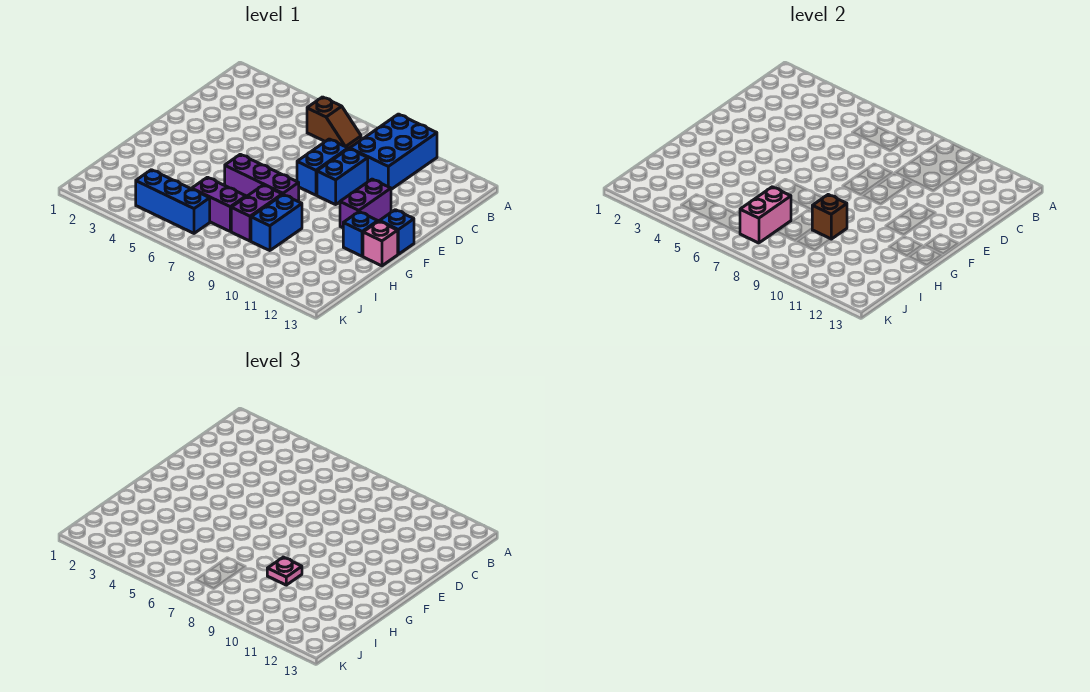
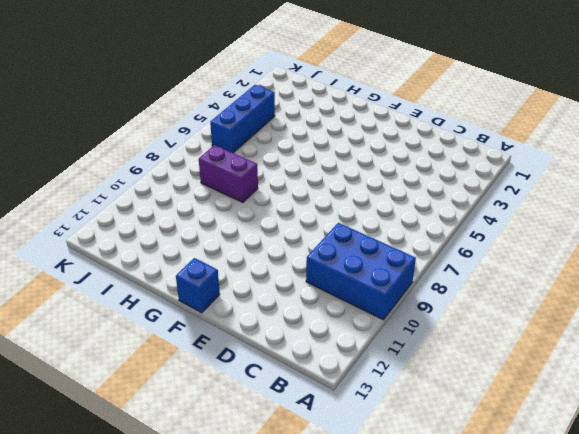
none -> brown slope B6:B7 level 1 top 6
none -> blue brick D8:E8 level 1
none -> blue brick D9:E9 level 1

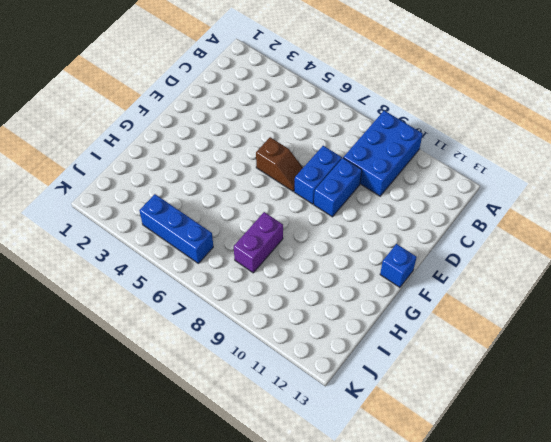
brown slope E6:E7 level 1 top 6 -> brown slope B6:B7 level 1 top 6
none -> purple brick E11:F11 level 1
none -> purple brick G6:G8 level 1
none -> blue brick G12 level 1

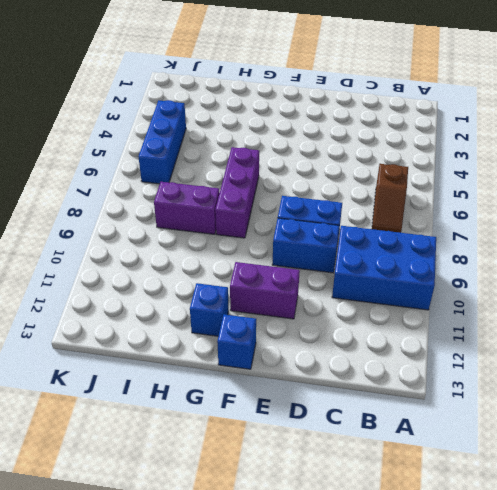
none -> pink brick G13 level 1
none -> blue brick H9:I9 level 1
none -> purple brick I6:I7 level 1

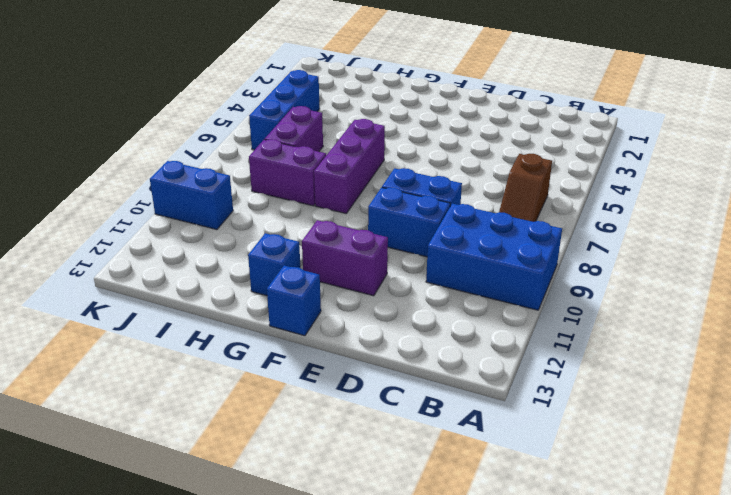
blue brick J10:K10 level 1 -> blue brick H9:I9 level 1
none -> pink brick G13 level 1
none -> brown brick H9 level 2
none -> pink brick I7:J7 level 2

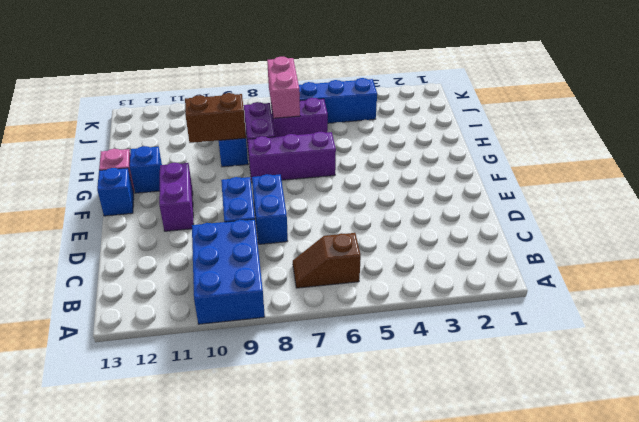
brown brick H9:H10 level 2 -> brown brick H9 level 2
none -> pink plate H9 level 3

